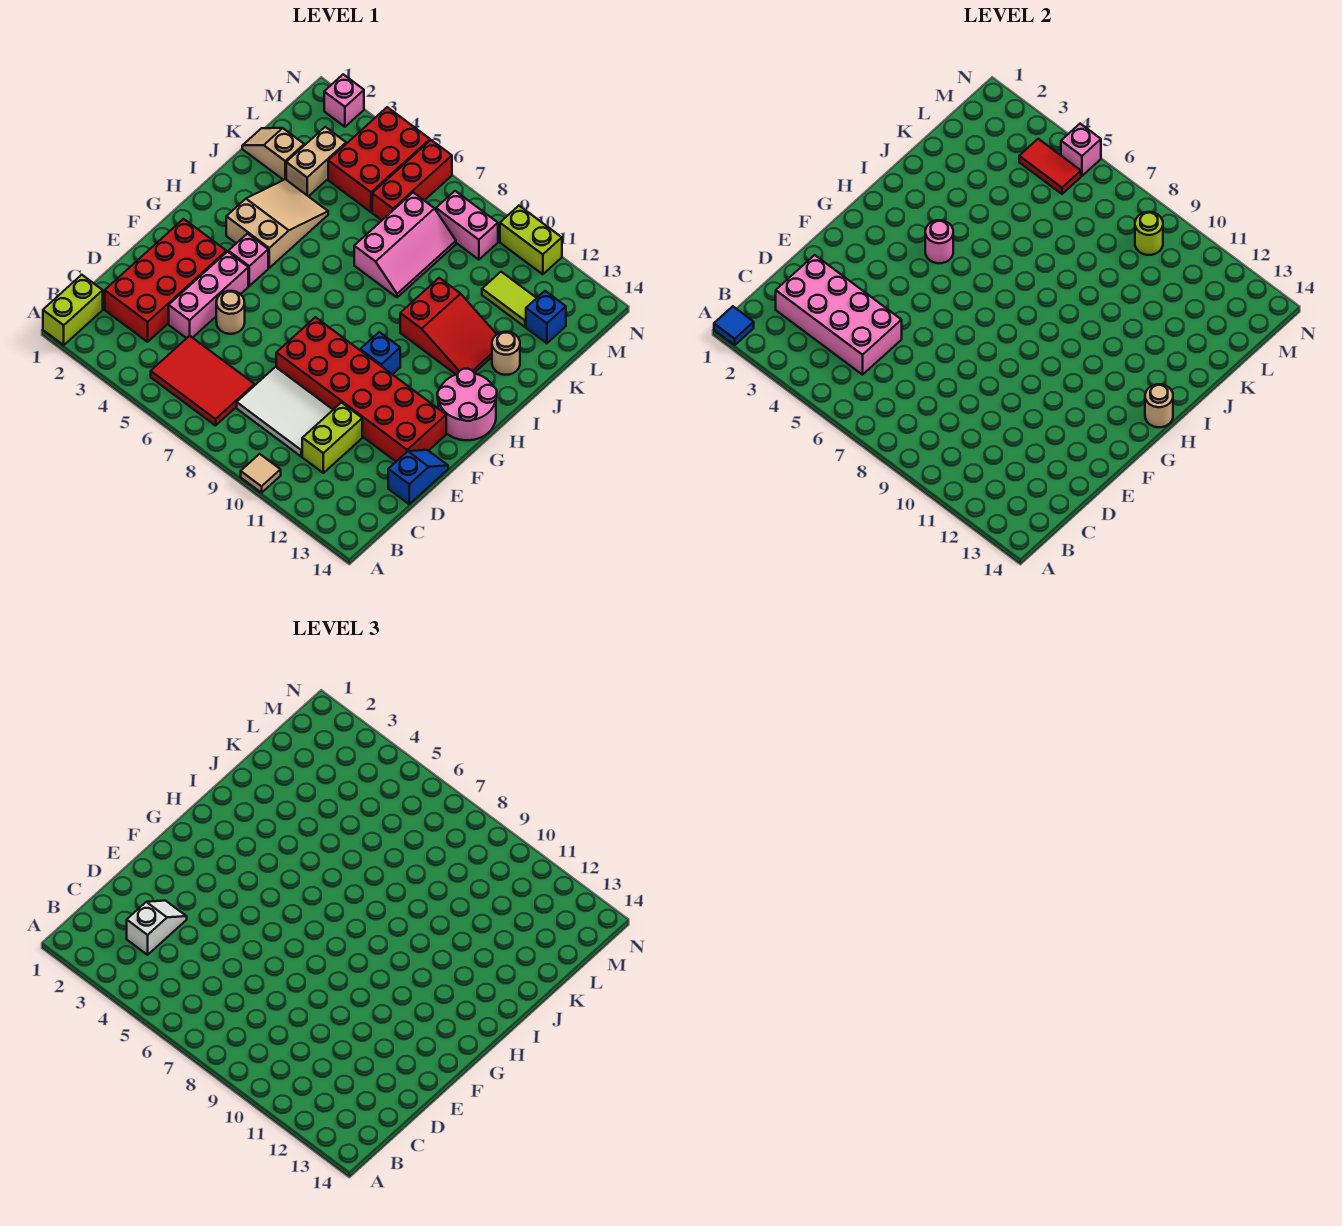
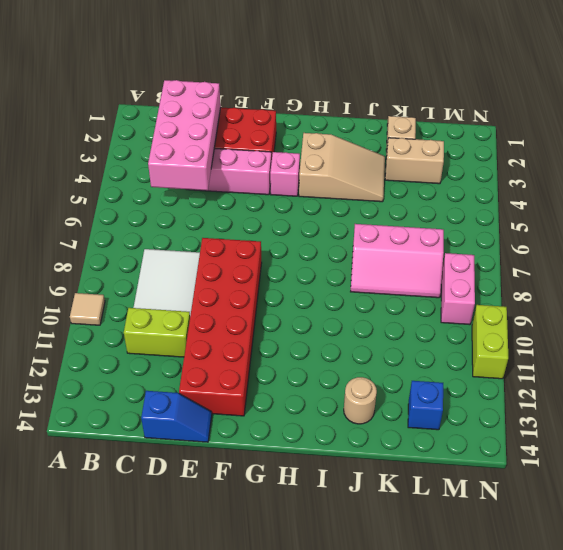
none -> lime brick A1:B1 level 1
none -> red tile B5:C7 level 1
none -> tan round brick E5 level 1
none -> blue brick G10 level 1

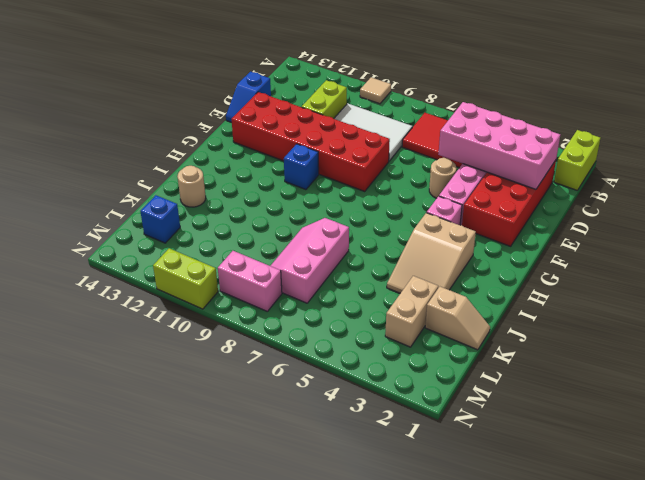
none -> pink round brick G13:H14 level 1
none -> red slope I10:J12 level 1 top 10
none -> red brick L4:N5 level 1
none -> red brick L6:N6 level 1

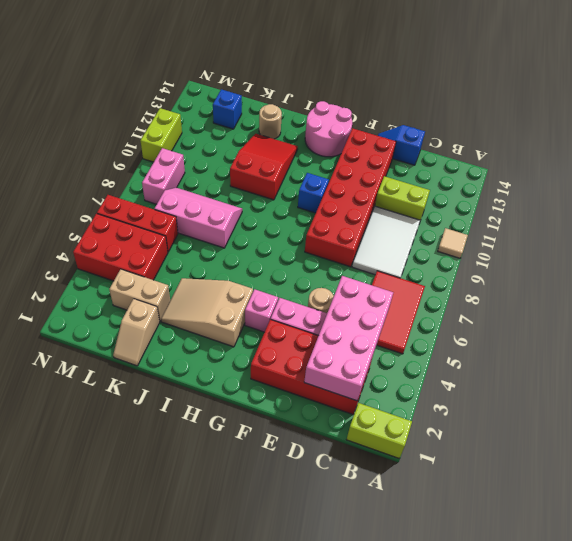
none -> lime tile L11:L12 level 1
none -> pink brick N2 level 1
none -> blue tile A1 level 2
none -> pink round brick H4 level 2

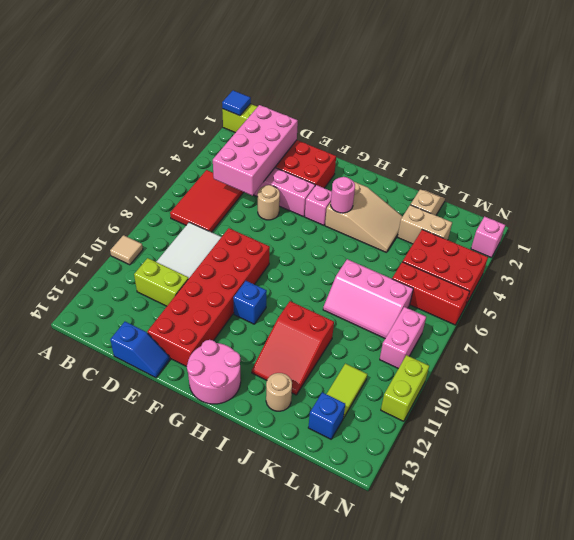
none -> tan round brick H14 level 2
none -> red tile M4:M5 level 2
none -> lime round brick M9 level 2
none -> pink brick N5 level 2

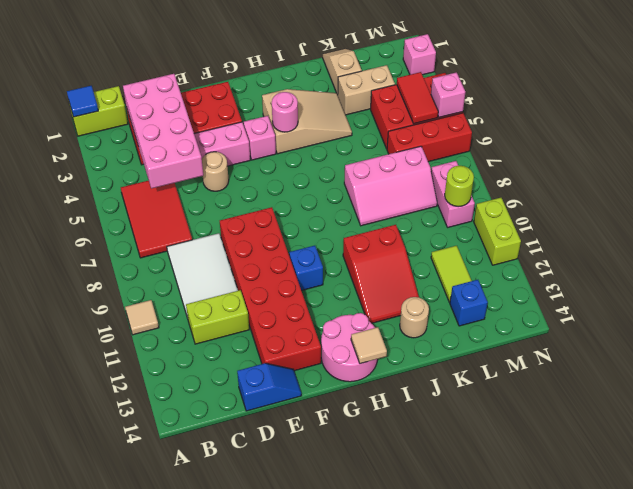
tan tile H14 level 2 -> tan round brick H14 level 2
none -> white slope C3:D3 level 3 top C

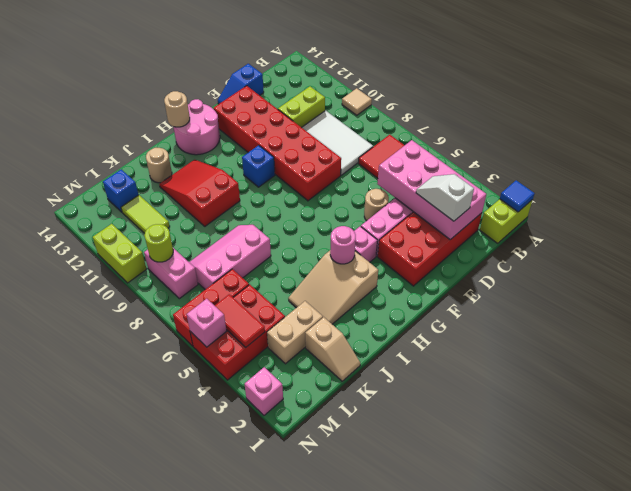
white slope D2:D3 level 3 top 2 -> white slope C3:D3 level 3 top C

